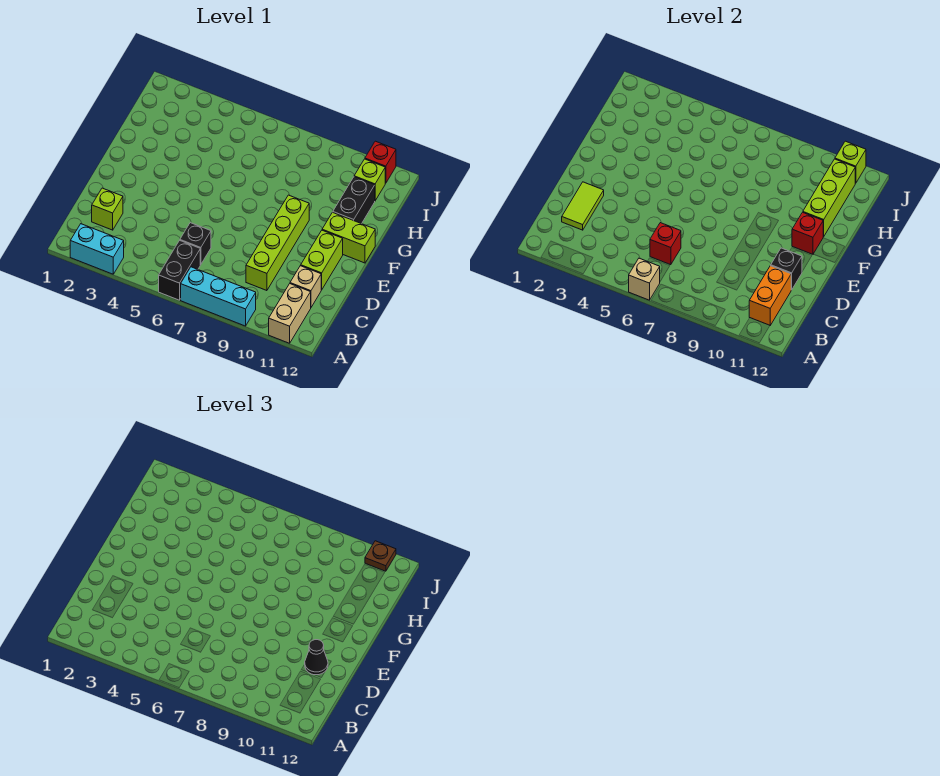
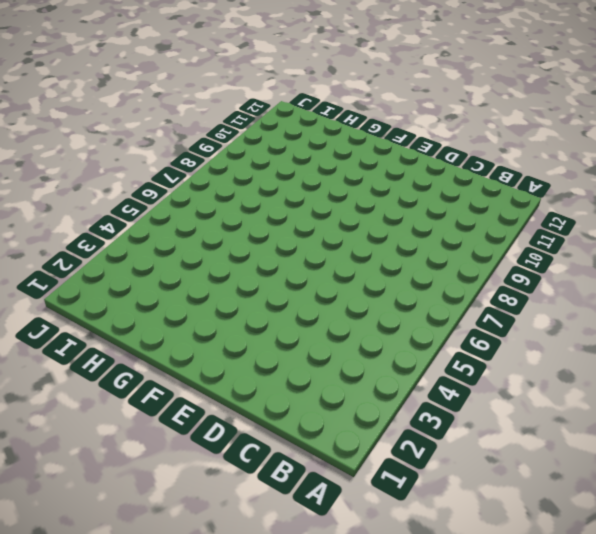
none -> cyan brick A2:A3 level 1
none -> black brick A6:B6 level 1
none -> cyan brick A7:A9 level 1

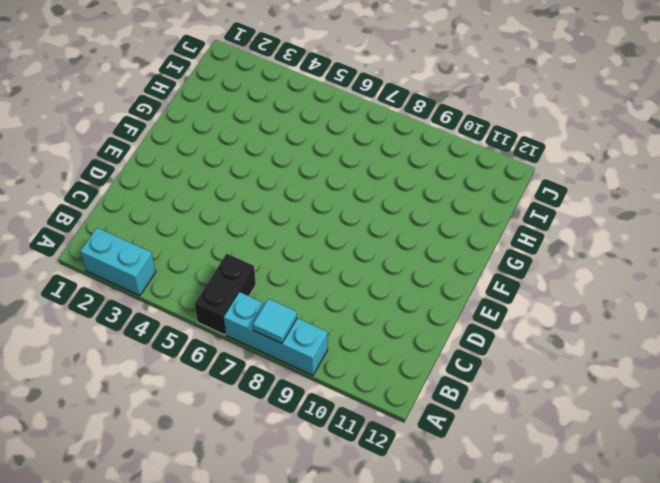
cyan tile A8 level 2 -> none
none -> tan brick A11:B11 level 1
none -> lime brick C2 level 1
none -> black brick C6 level 1

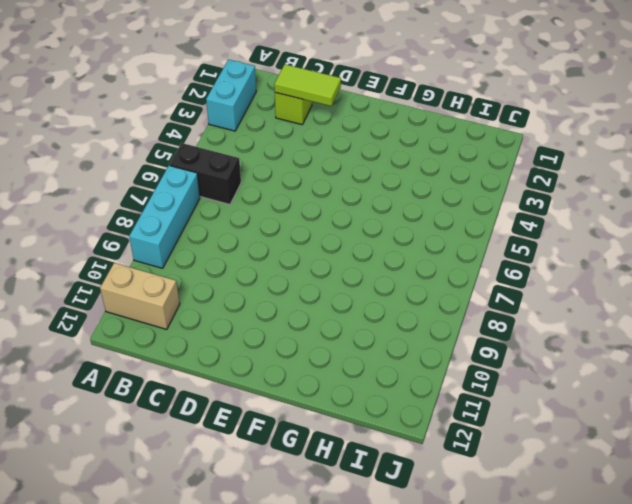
none -> black brick C6 level 1
none -> lime brick C9:F9 level 1
none -> tan brick C11 level 1

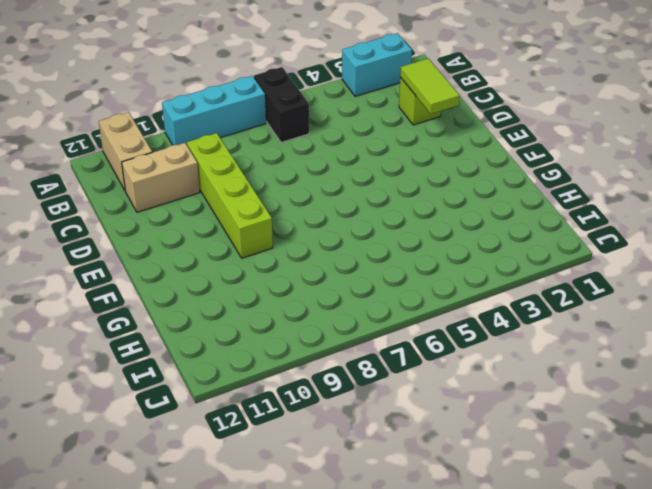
tan brick C10:C11 level 1 -> tan brick C11 level 1
none -> black brick C6 level 1
none -> lime brick D11:E11 level 1
none -> lime brick F11:F12 level 1

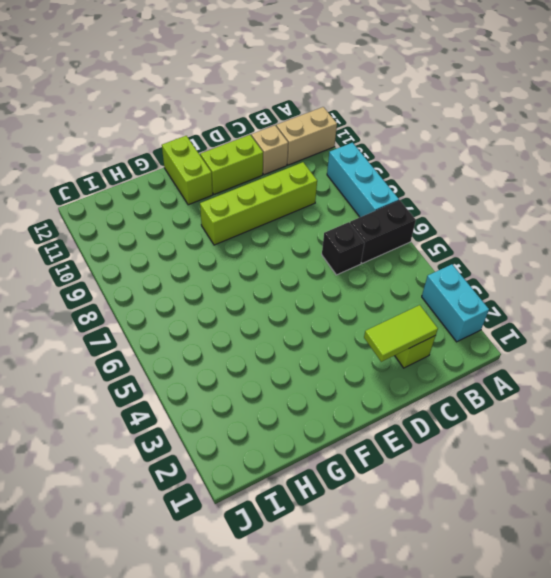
none -> black brick G11:H11 level 1
none -> lime brick I11 level 1
none -> red brick J11 level 1

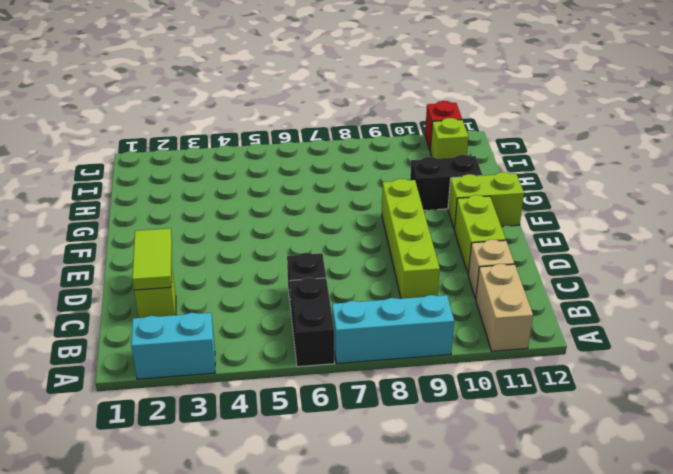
black brick G10:G11 level 1 -> black brick G11:H11 level 1
none -> tan brick A6 level 2
none -> orange brick B11:C11 level 2
none -> red brick C6 level 2

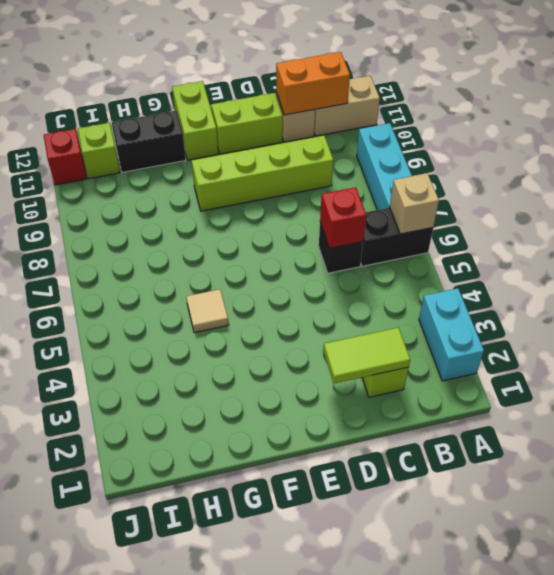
tan tile G5 level 1 -> none
none -> black brick D11 level 2
none -> red brick F11 level 2
none -> lime brick G11:I11 level 2

